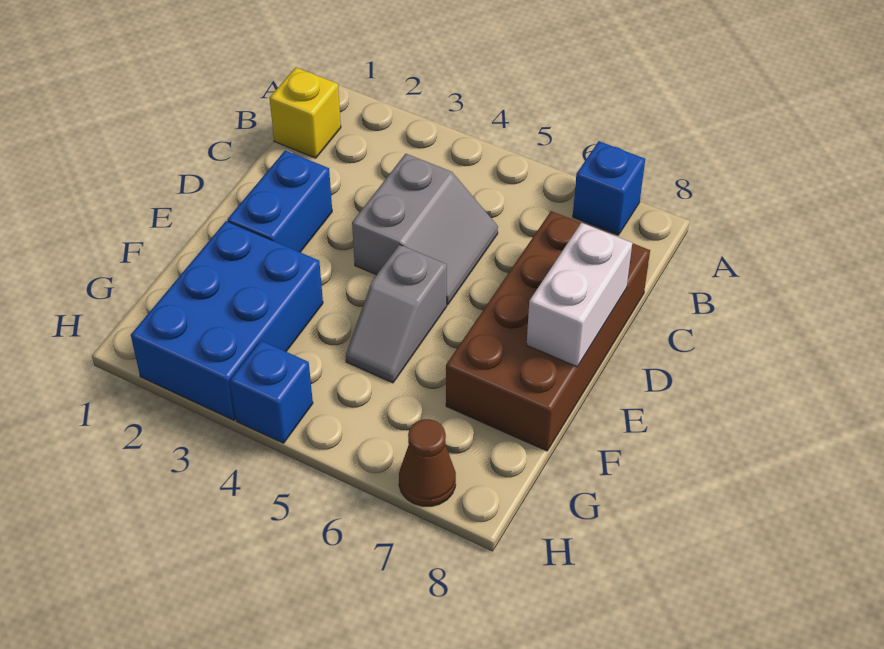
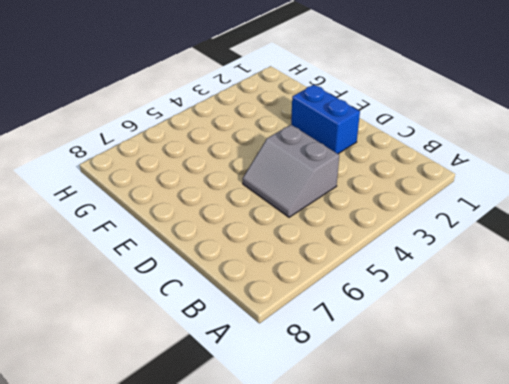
none -> blue brick A7 level 1
none -> yellow brick B1 level 1

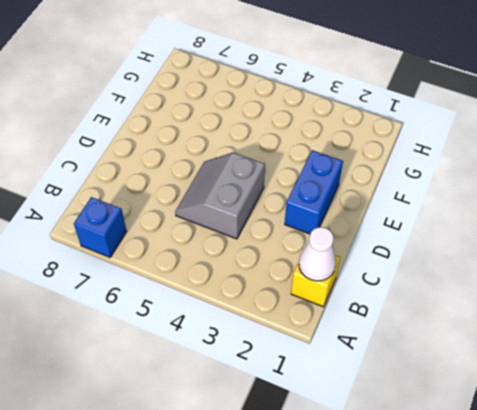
white cone B1 level 2 -> none
none -> brown brick C7:F8 level 1
none -> grey slope E5:F5 level 1 top E

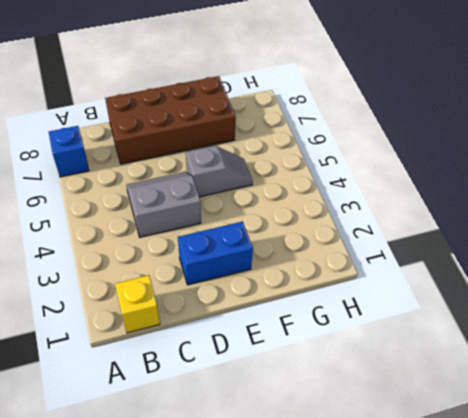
none -> blue brick F2:H3 level 1
none -> blue brick H4 level 1

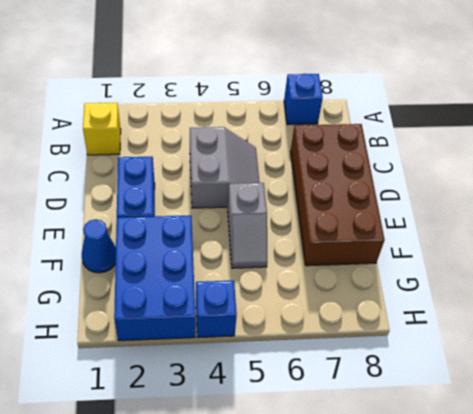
blue cone F1 level 1 -> none
none -> brown cone H7 level 1
none -> white brick D8:E8 level 2

